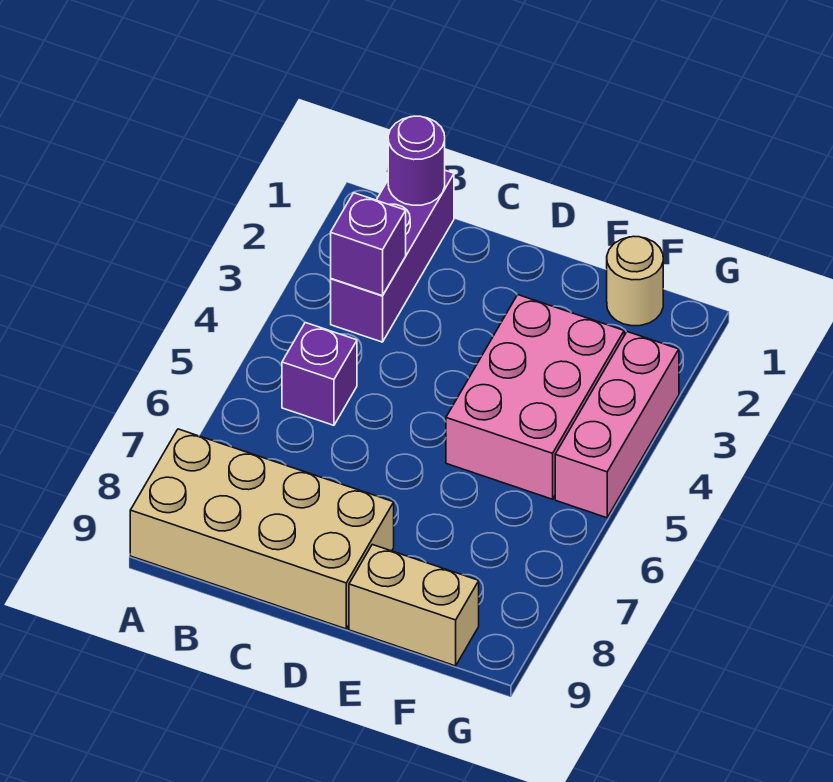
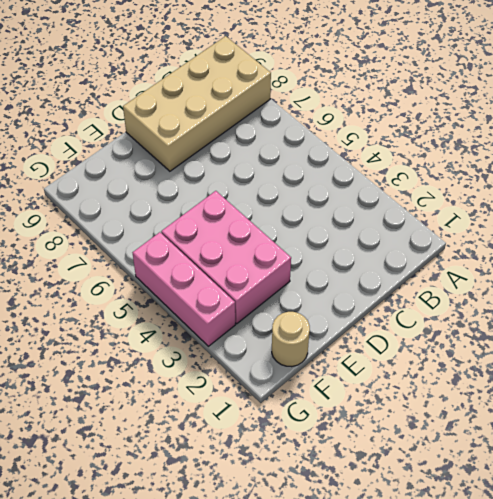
none -> purple brick B1:B3 level 1
none -> purple brick B5 level 1

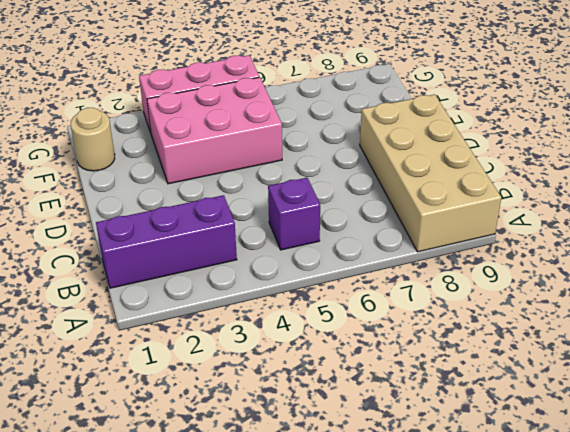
none -> tan brick E9:F9 level 1
none -> purple round brick B1 level 2

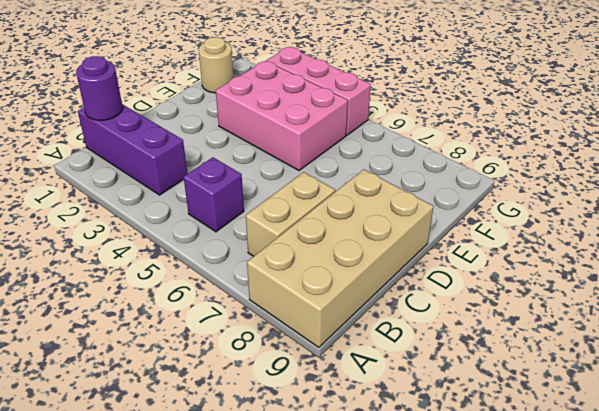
tan brick B7:C7 level 1 -> tan brick E9:F9 level 1
none -> purple brick B3 level 2

